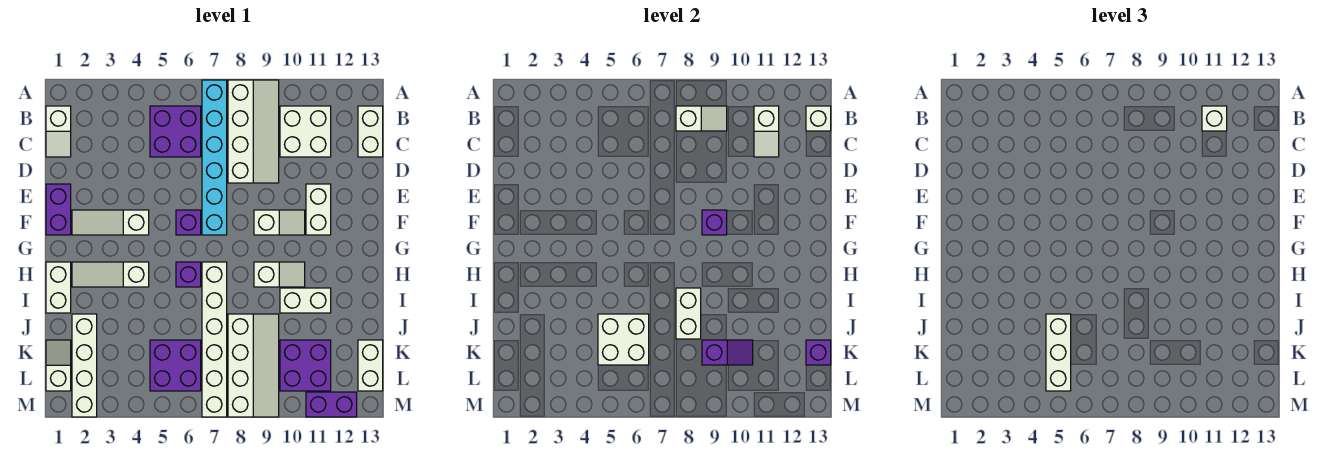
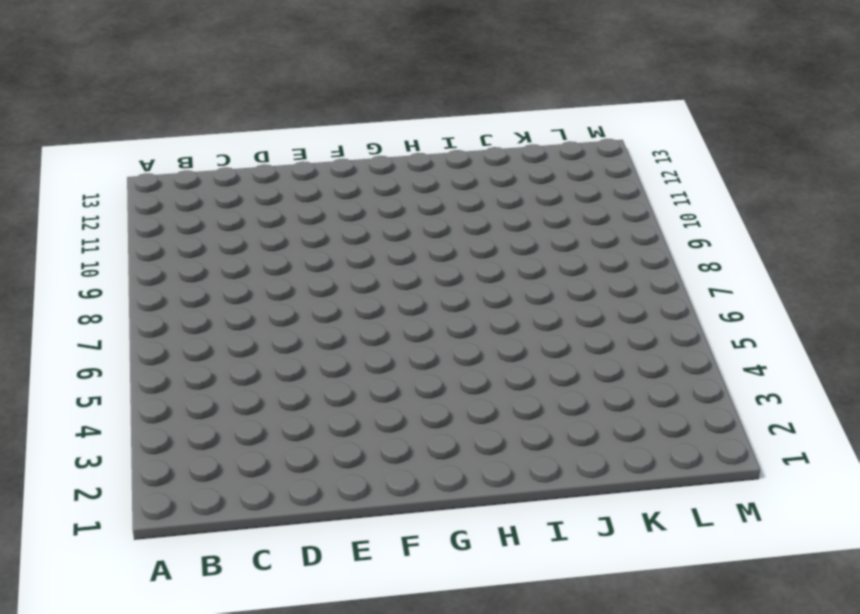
none -> cyan brick A7:F7 level 1
none -> white slope A8:D9 level 1 top 8
none -> white slope B1:C1 level 1 top B
none -> purple brick B5:C6 level 1

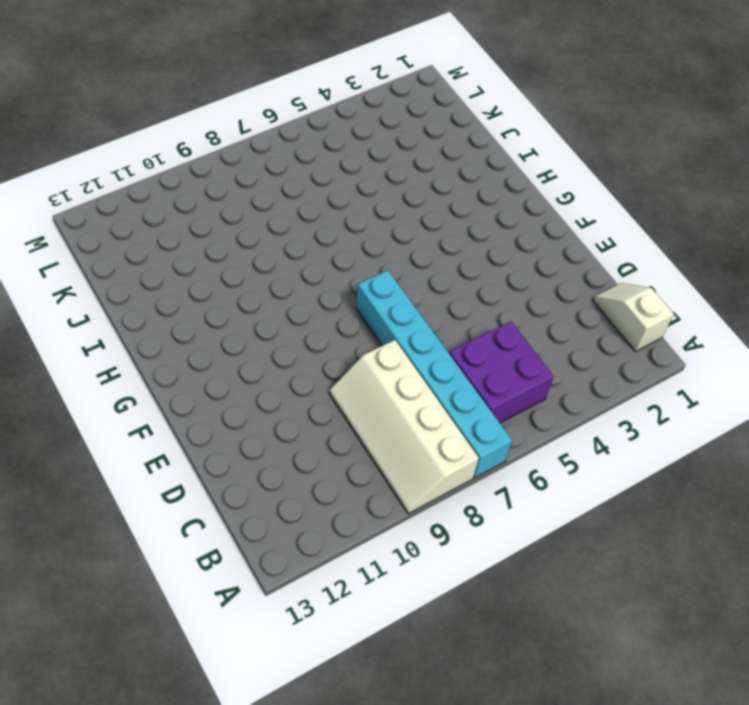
none -> white brick B10:C11 level 1
none -> white brick B13:C13 level 1
none -> purple brick E1:F1 level 1
none -> white brick E11:F11 level 1

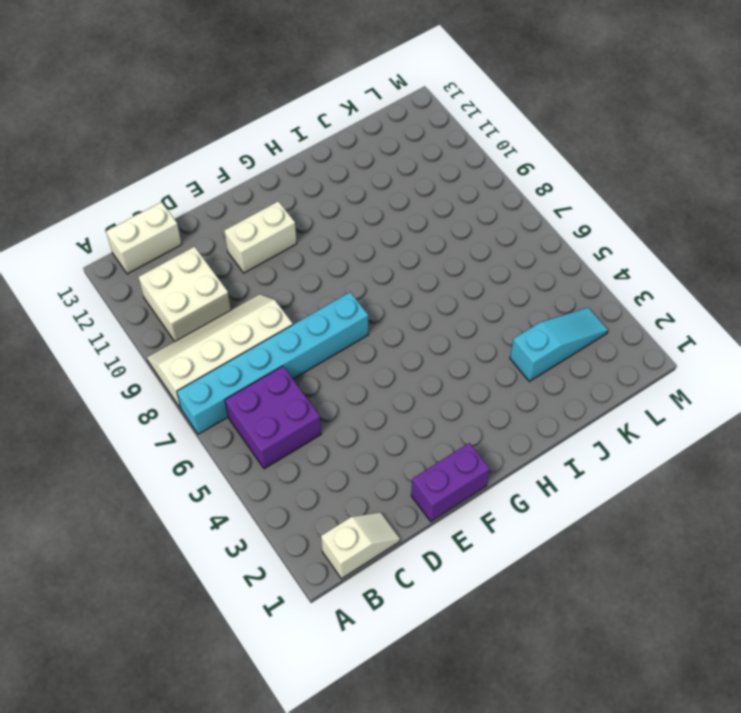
cyan slope J3:L3 level 1 top J -> none
none -> white slope F2:F4 level 1 top 4
none -> purple brick F6 level 1
none -> white slope F9:F10 level 1 top 9
none -> white brick H1:I1 level 1

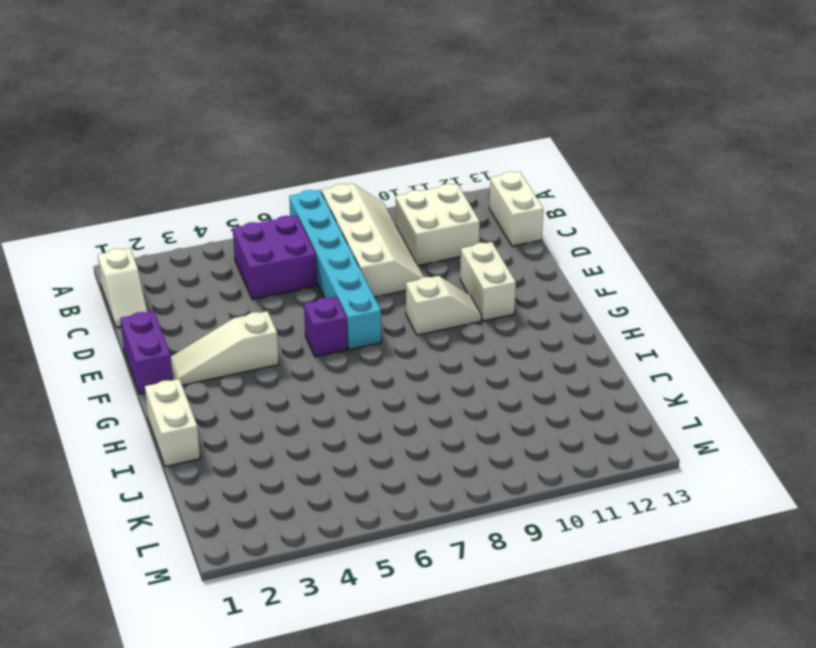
none -> white slope H2:H4 level 1 top 4
none -> purple brick H6 level 1
none -> white brick H7:M7 level 1
none -> white slope H9:H10 level 1 top 9

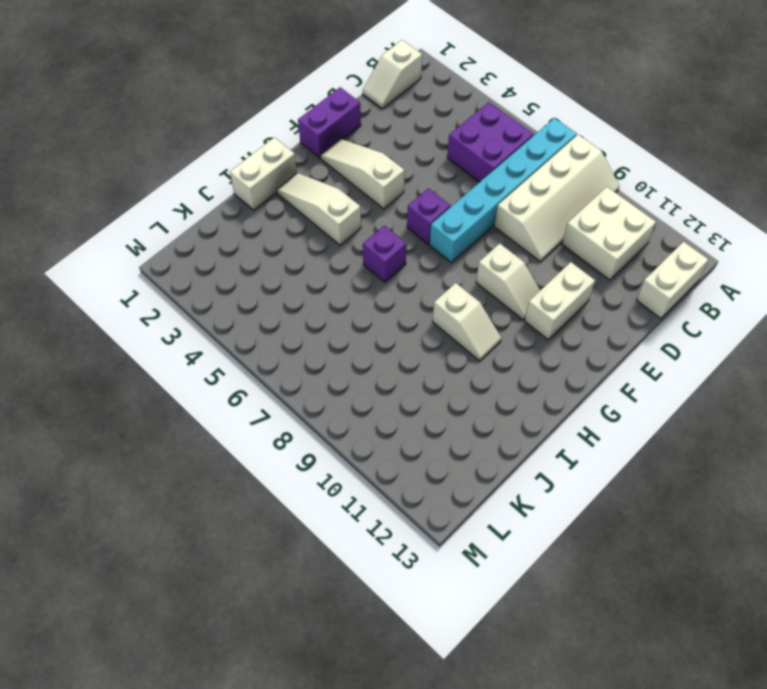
none -> white brick H7:M7 level 1
none -> white brick I10:I11 level 1
none -> white brick J2:M2 level 1
none -> white slope J8:M9 level 1 top 8

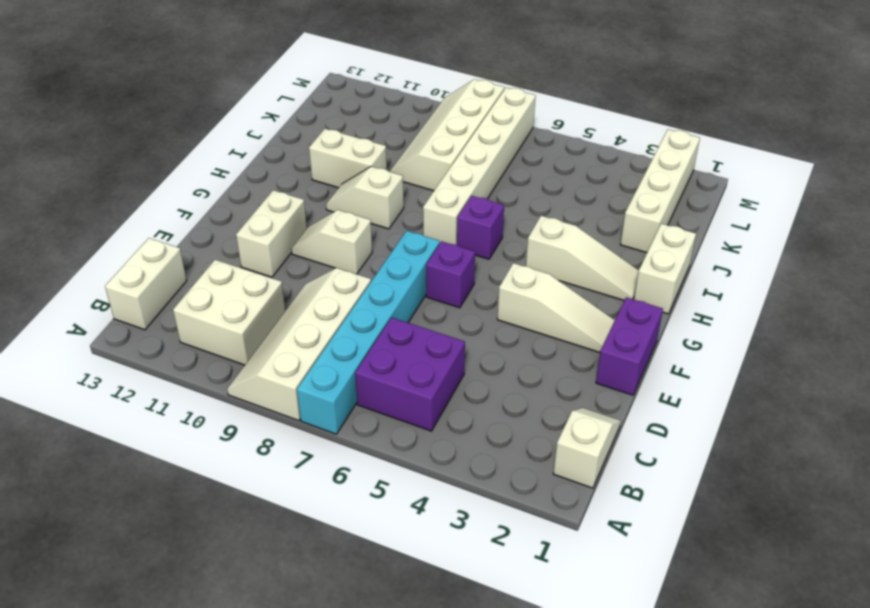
none -> white slope K1:L1 level 1 top L
none -> purple brick K5:L6 level 1
none -> purple brick K10:L11 level 1
none -> white brick K13:L13 level 1

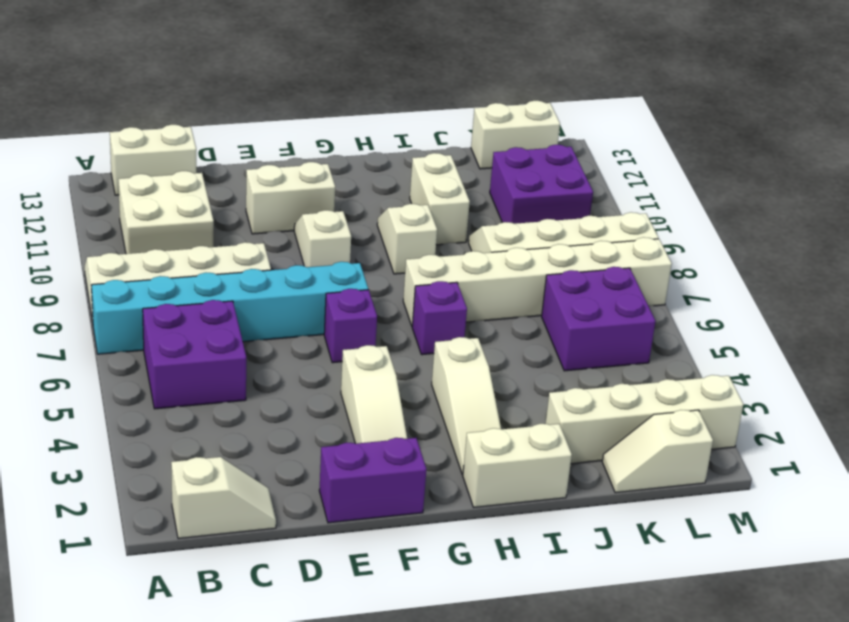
none -> purple brick M11:M12 level 1
none -> white slope B8:B9 level 2 top 8
none -> white slope B11:C11 level 2 top B
none -> white brick B13 level 2

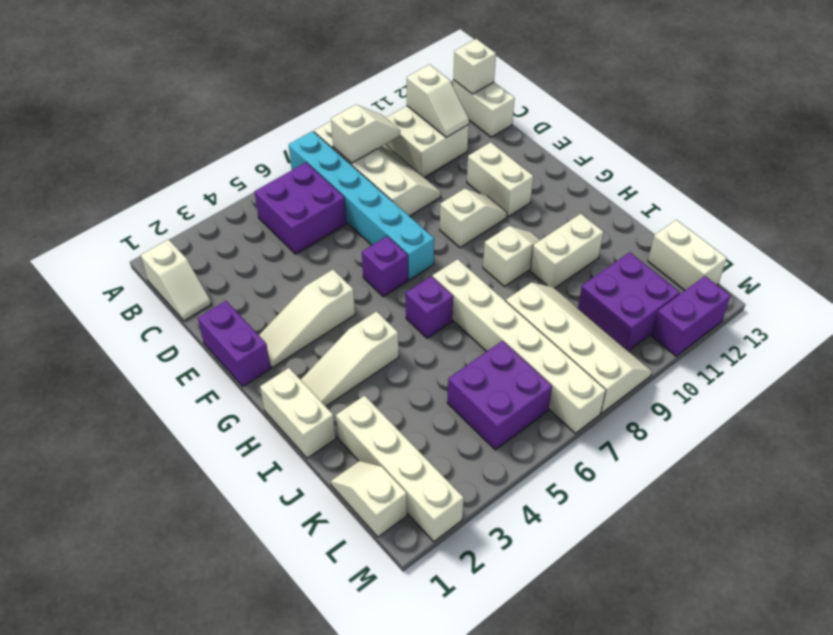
none -> purple brick F9 level 2
none -> white brick I8:J8 level 2
none -> white brick J5:K6 level 2
none -> purple slope K9:K10 level 2 top 9

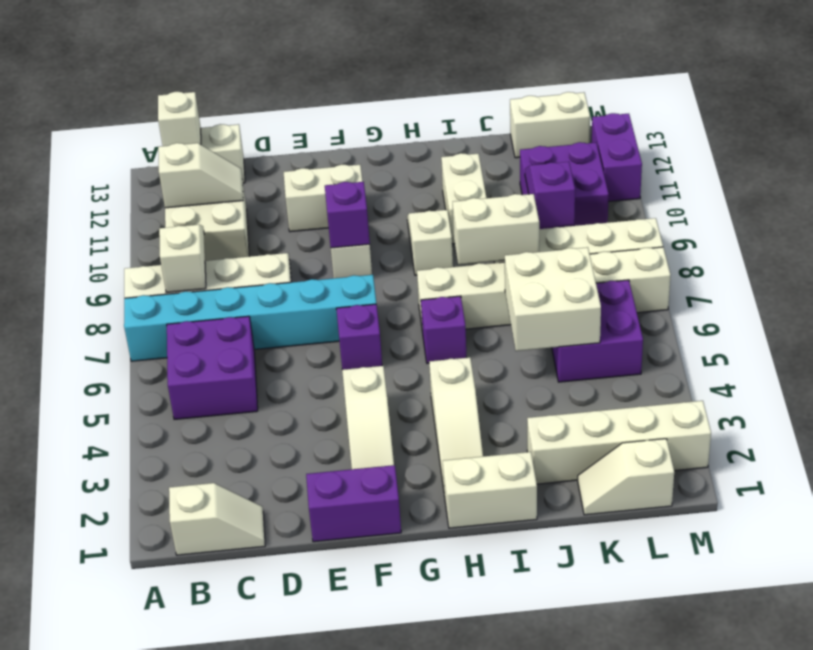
none -> purple brick K13 level 2
none -> white brick B11 level 3
none -> white brick J5:L5 level 3

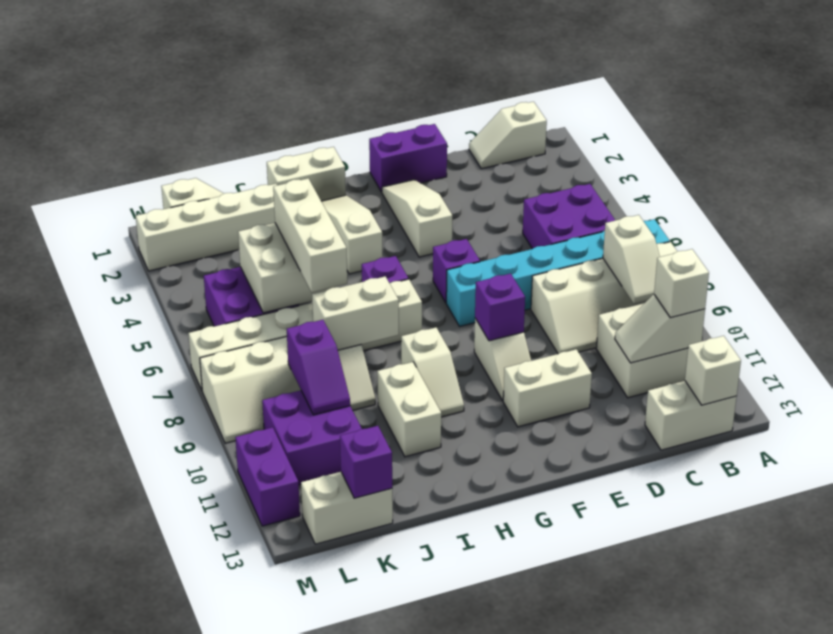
white brick J5:J7 level 3 -> white brick J5:L5 level 3

